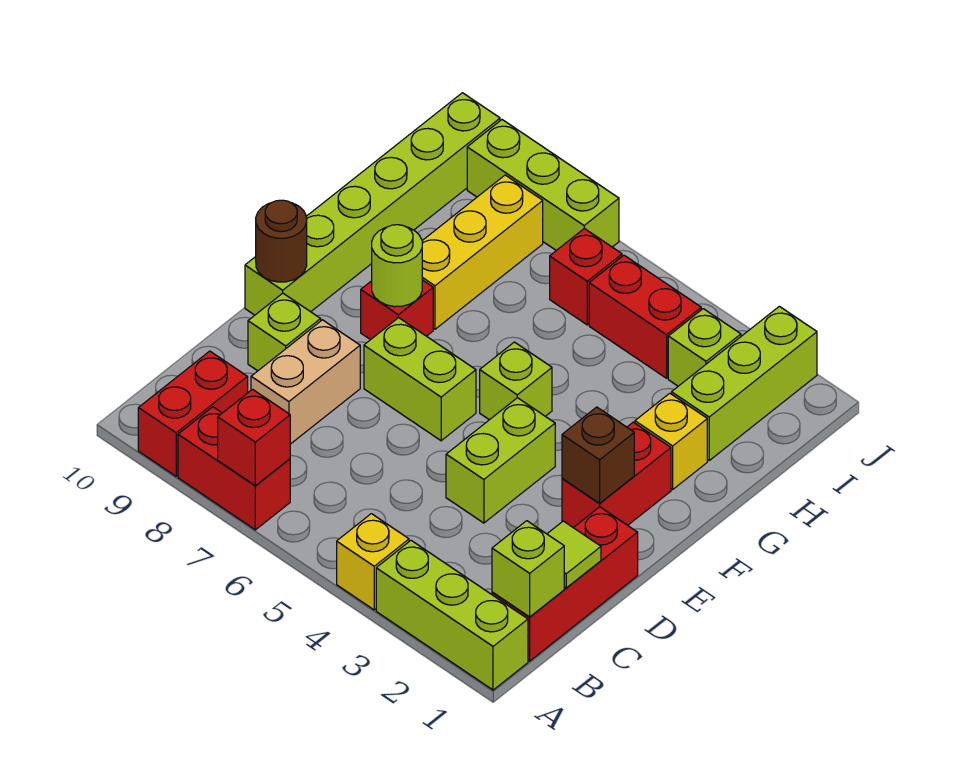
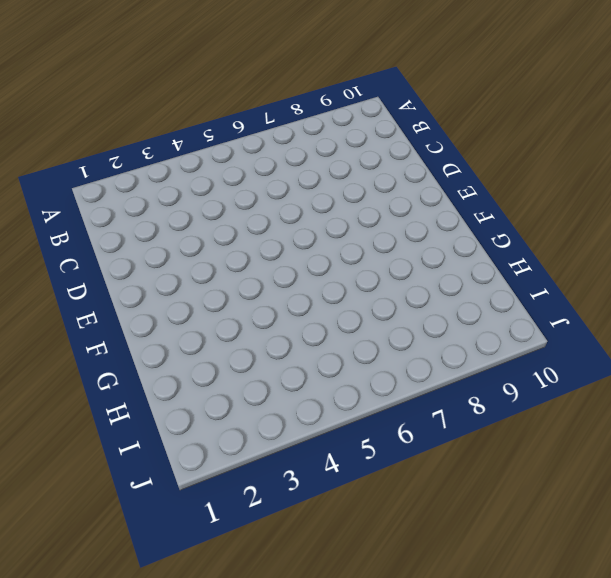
none -> lime brick A1:A3 level 1
none -> yellow brick A4 level 1
none -> red brick A7:A8 level 1

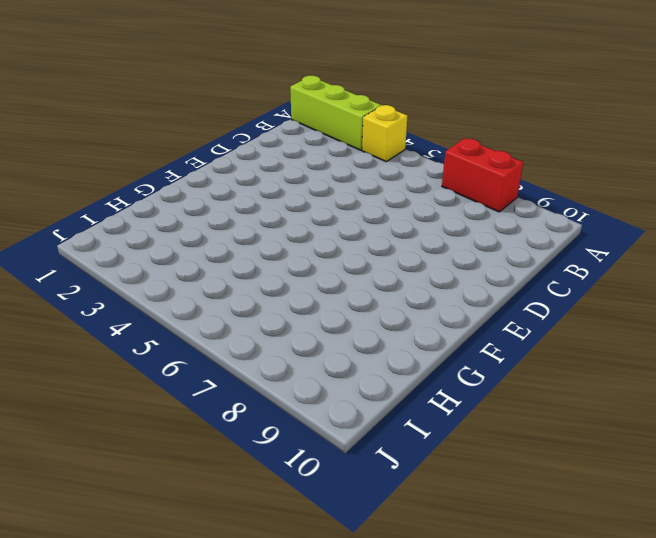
none -> red brick A9:B9 level 1
none -> red brick B1:D1 level 1
none -> tan brick C8:D8 level 1

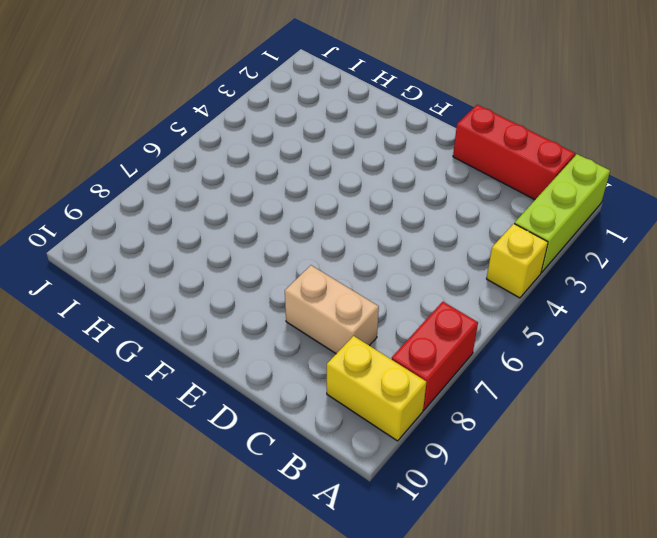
yellow brick A9:B9 level 1 -> red brick A9:B9 level 1
none -> lime brick D4:E4 level 1
none -> lime brick D9 level 1
none -> red brick E2:F2 level 1

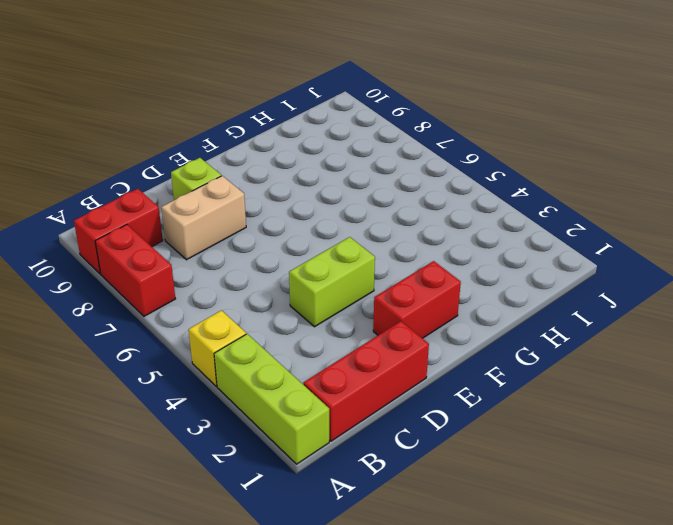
none -> lime brick E6:E7 level 1
none -> lime brick E10:J10 level 1
none -> lime brick F5 level 1

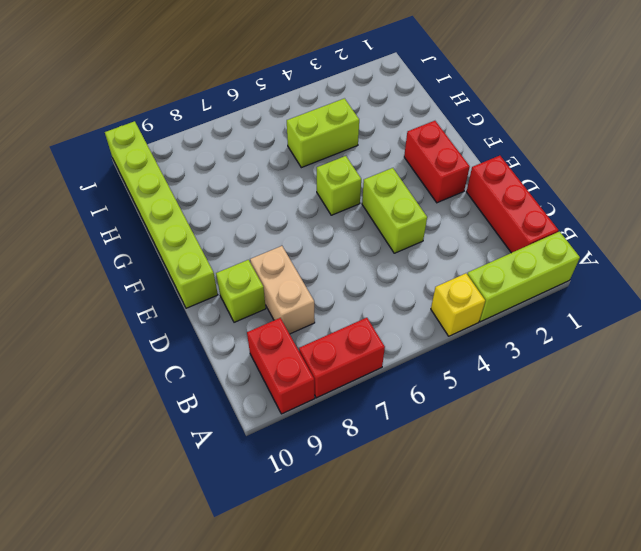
lime brick H4:H5 level 1 -> lime brick E6:E7 level 1
none -> red brick F8 level 1
none -> yellow brick G2 level 1
none -> yellow brick G8:I8 level 1

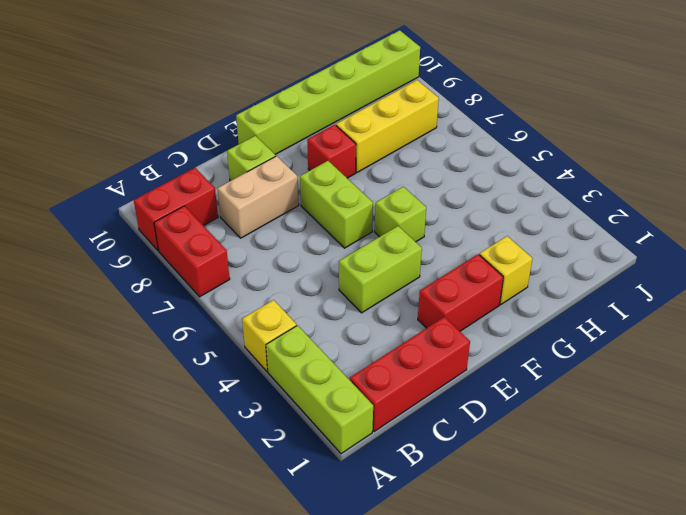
none -> lime brick H2:J2 level 1
none -> lime brick I3 level 1
none -> red brick I4:I5 level 1

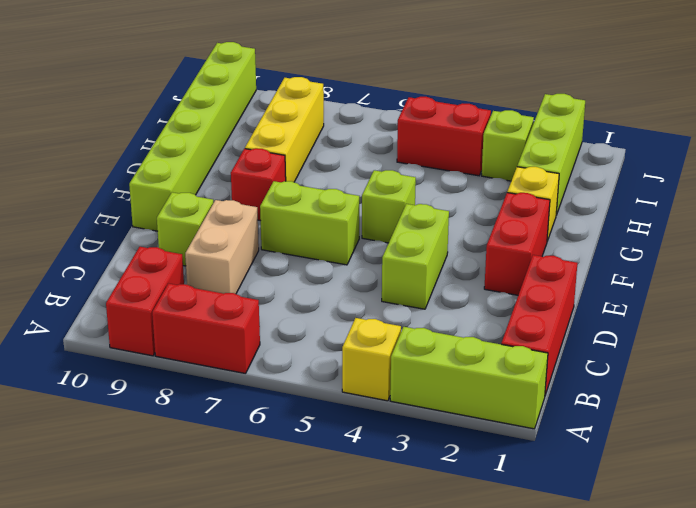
none -> red brick I6 level 1
none -> lime brick J7:J9 level 1
none -> red brick A7 level 2

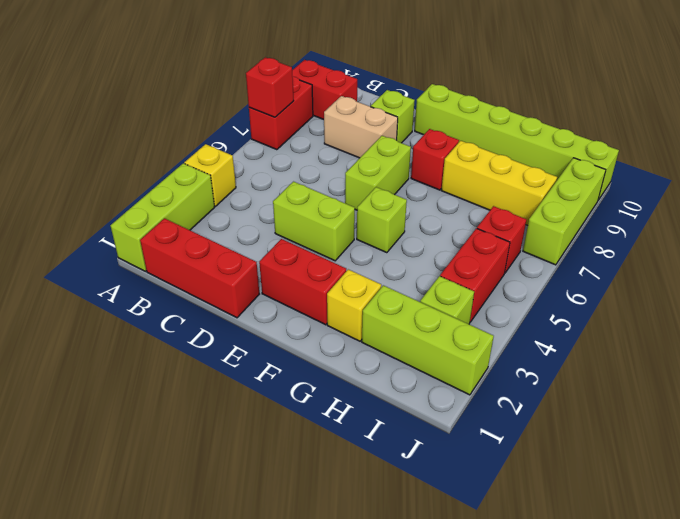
none -> lime brick B1 level 2
none -> lime tile C1 level 2
none -> brown brick E2 level 2

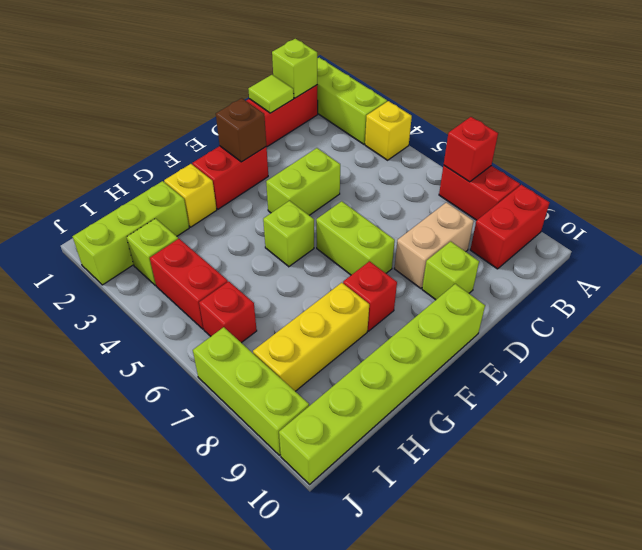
none -> brown round brick E10 level 2
none -> lime round brick F8 level 2

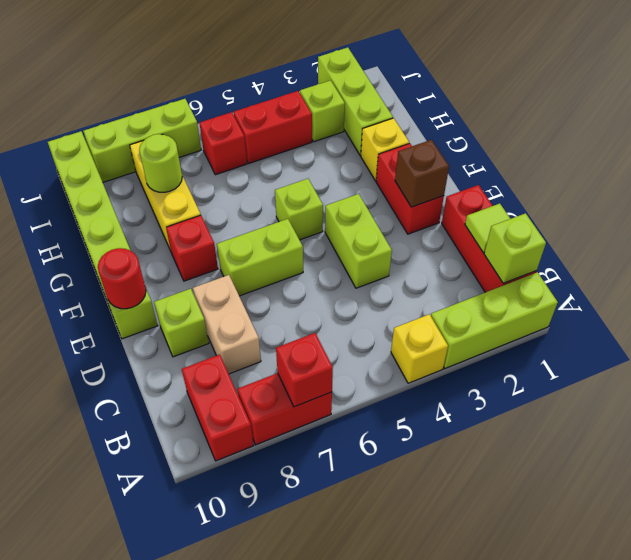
red round brick E10 level 2 -> brown round brick E10 level 2
lime round brick H8 level 2 -> lime round brick F8 level 2

